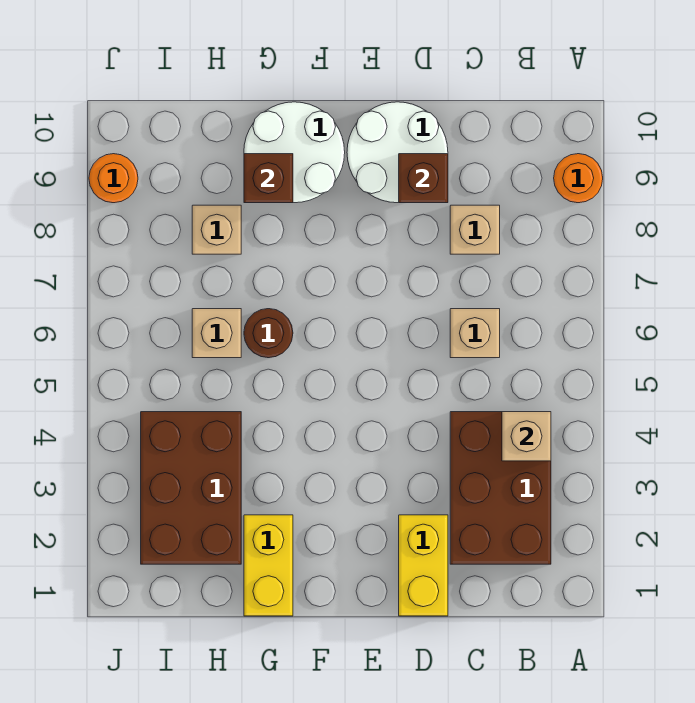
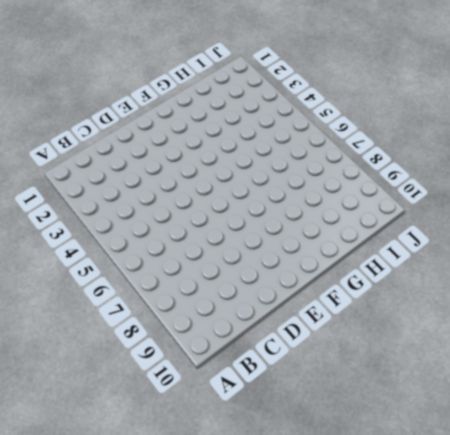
none -> orange round brick A9 level 1
none -> brown brick B2:C4 level 1
none -> tan brick C6 level 1

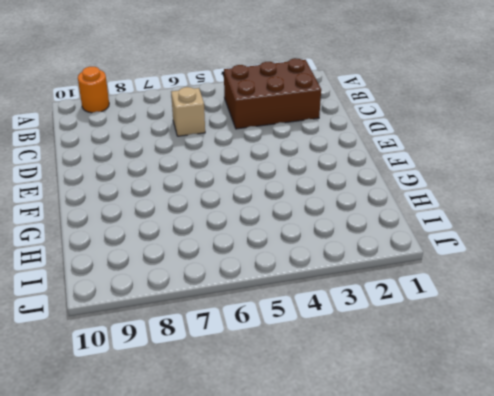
none -> tan brick C8 level 1
none -> yellow brick D1:D2 level 1
none -> white round brick D9:E10 level 1

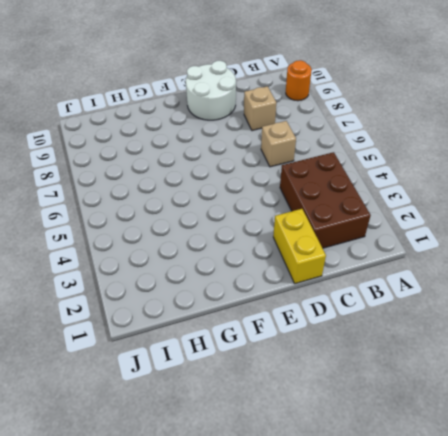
none -> white round brick F9:G10 level 1
none -> yellow brick G1:G2 level 1
none -> brown round brick G6 level 1

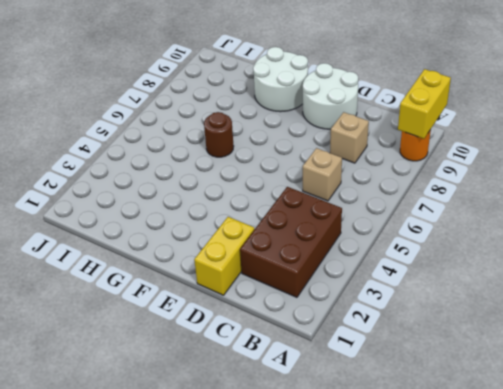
yellow brick A9:A10 level 2 -> yellow brick G1:G2 level 1
none -> brown brick H2:I4 level 1
none -> tan brick H6 level 1
none -> tan brick H8 level 1

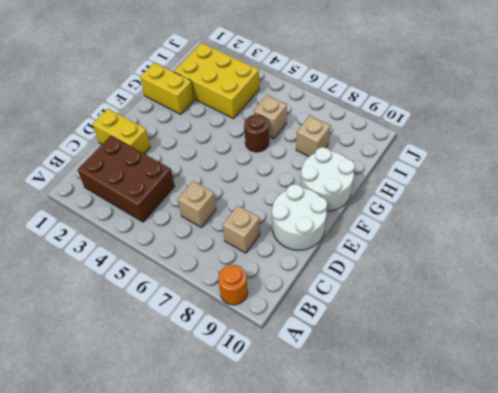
yellow brick H2:I4 level 1 -> brown brick H2:I4 level 1
none -> orange round brick J9 level 1
none -> tan brick B4 level 2
none -> brown brick D9 level 2

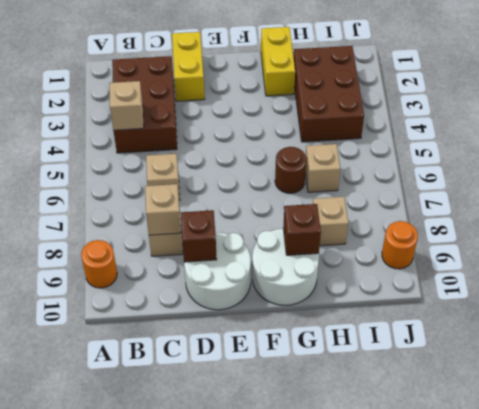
tan brick C8 level 2 -> none

